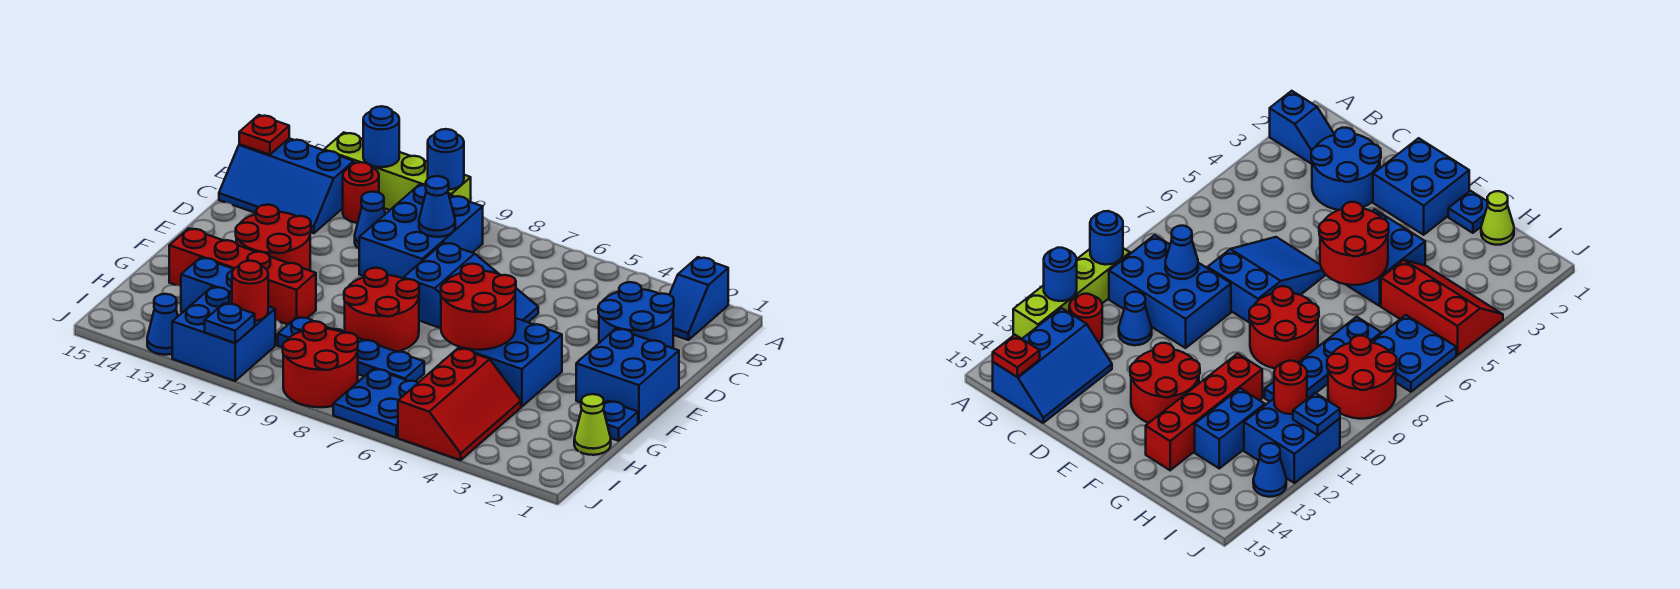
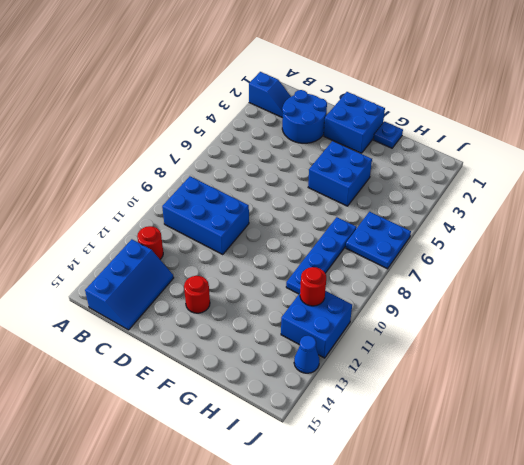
red round brick E13 level 1 -> red round brick E12:F13 level 1
none -> lime brick A10:A13 level 1
none -> blue cone C11 level 1
none -> blue slope D6:E8 level 1 top 8

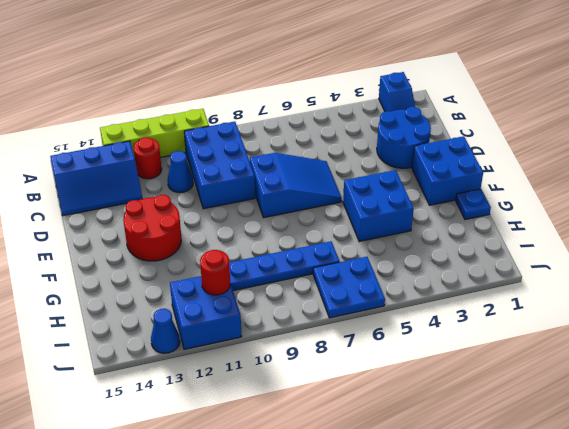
none -> red round brick F8:G9 level 1
none -> red brick G11:G14 level 1
none -> lime cone H1 level 1

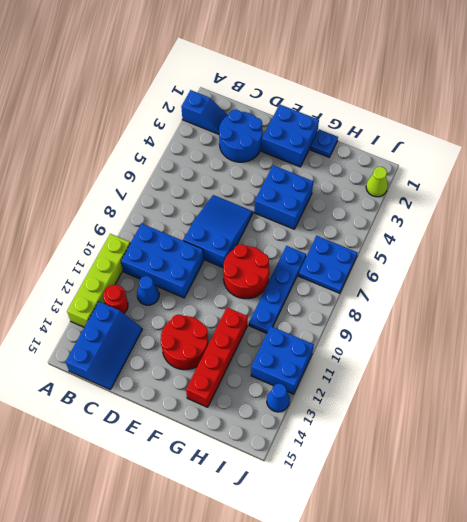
lime cone J2 level 1 -> lime cone H1 level 1
none -> red slope H4:J5 level 1 top 5
none -> blue brick H12:H13 level 1
none -> red round brick I8:J9 level 1

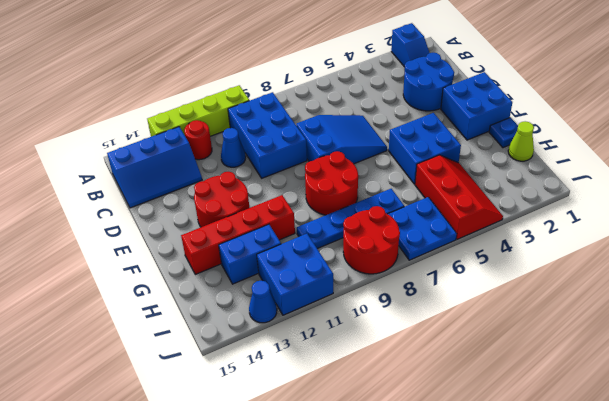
none -> blue round brick A10 level 2
none -> blue round brick A12 level 2
none -> red plate B15 level 2

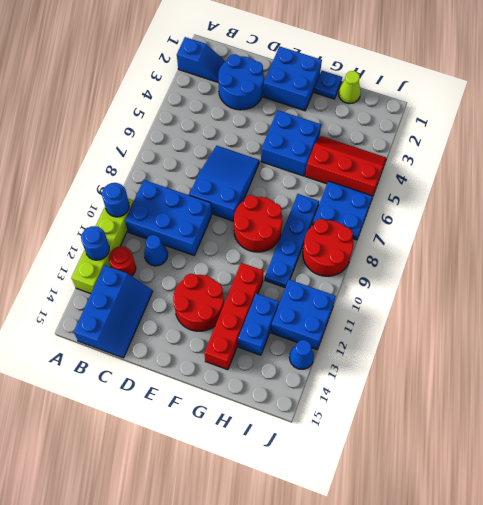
none -> red plate B15 level 2
none -> blue cone C9 level 2
none -> red round brick F5:G6 level 2

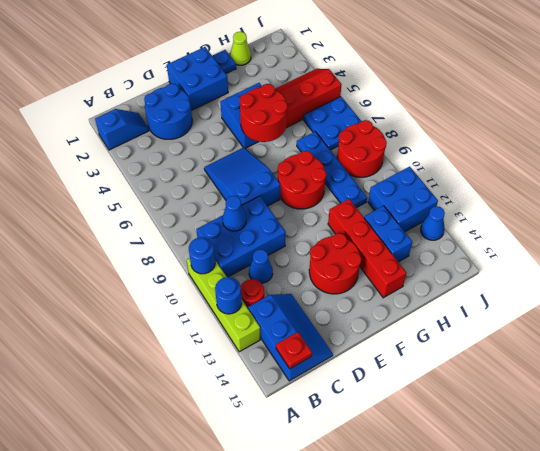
none -> red round brick I11 level 2
none -> blue plate J11 level 2

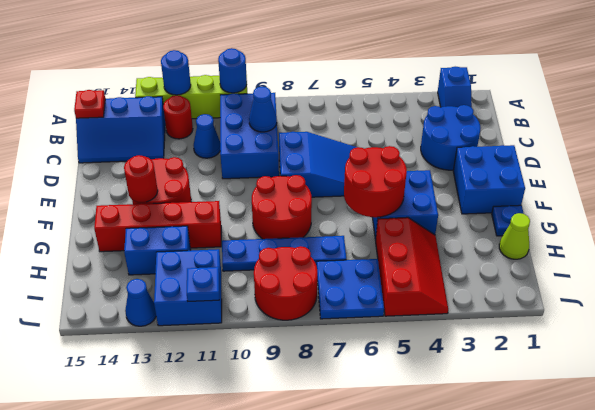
red round brick F13 level 2 -> red round brick I11 level 2

